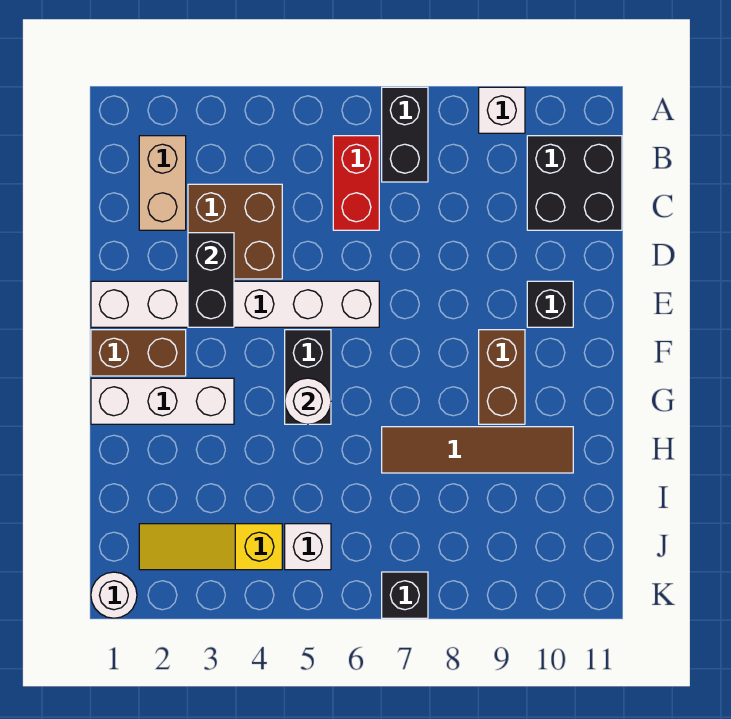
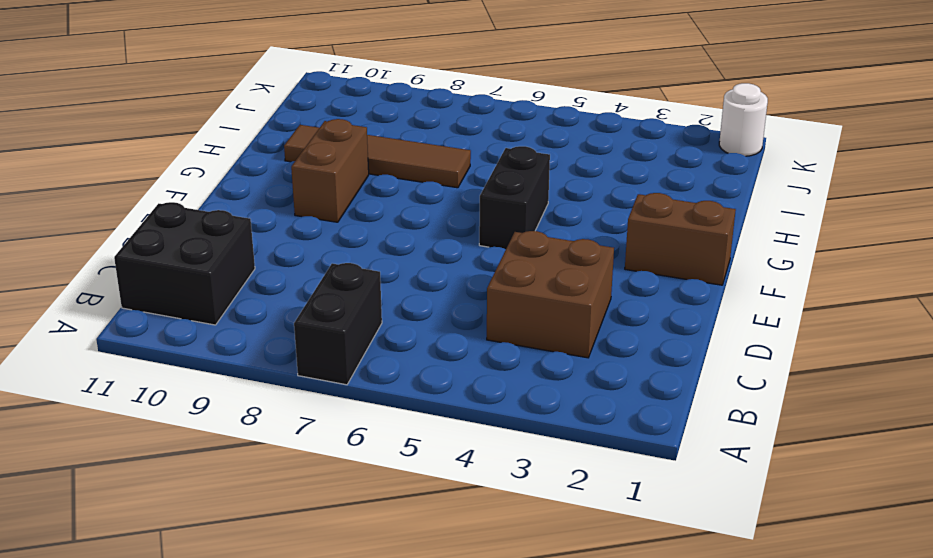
none -> white brick A9 level 1
none -> tan brick B2:C2 level 1
none -> red brick B6:C6 level 1

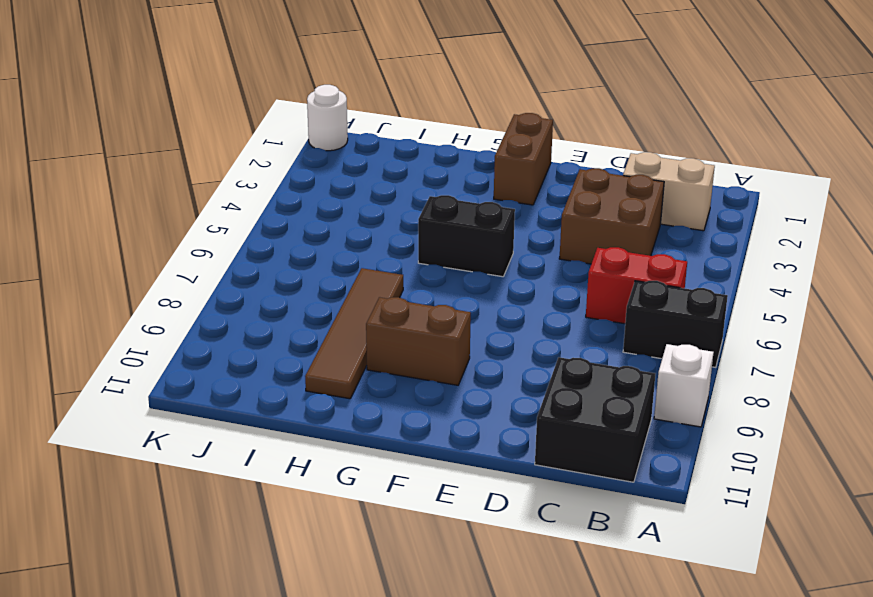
none -> white brick E1:E6 level 1
none -> black brick E10 level 1
none -> white brick G1:G3 level 1

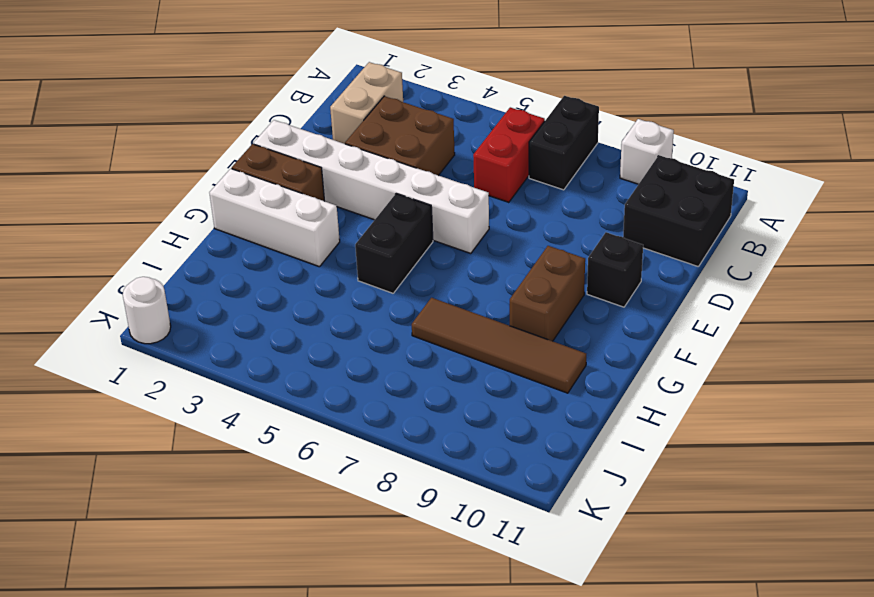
none -> yellow slope J2:J4 level 1 top 4
none -> white brick J5 level 1
none -> black brick K7 level 1

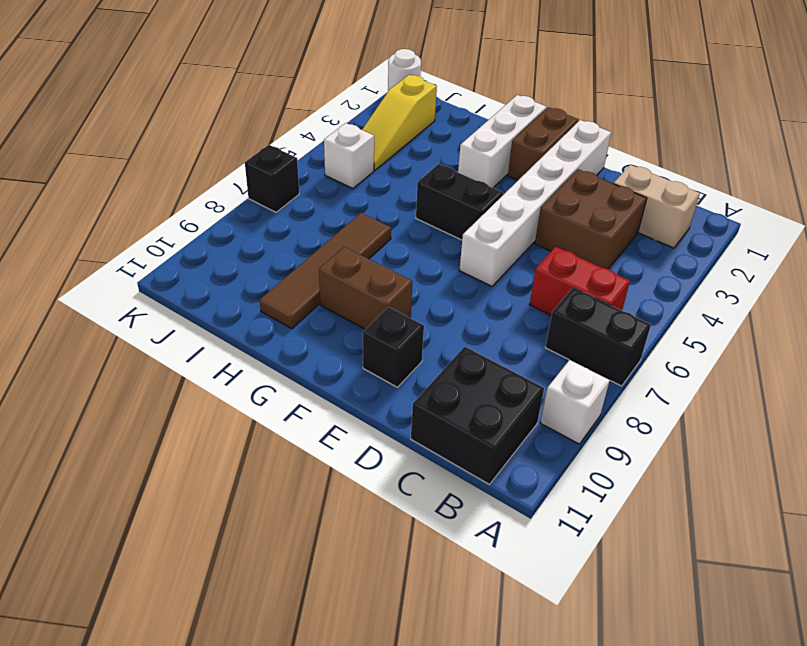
yellow slope J2:J4 level 1 top 2 -> yellow slope J2:J4 level 1 top 4
none -> black brick D3:E3 level 2
none -> white round brick G5 level 2

